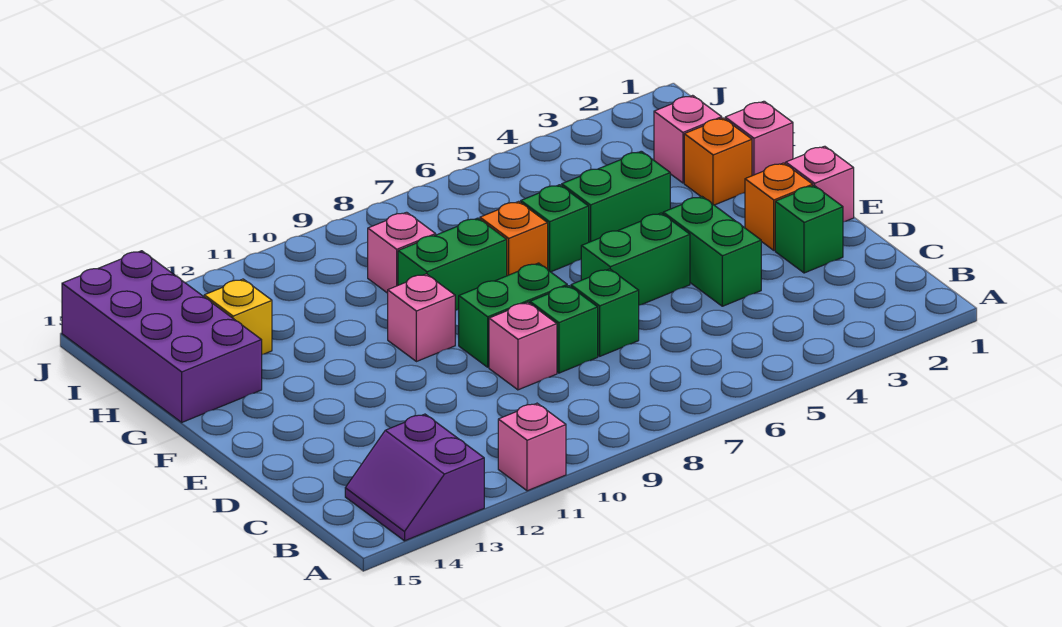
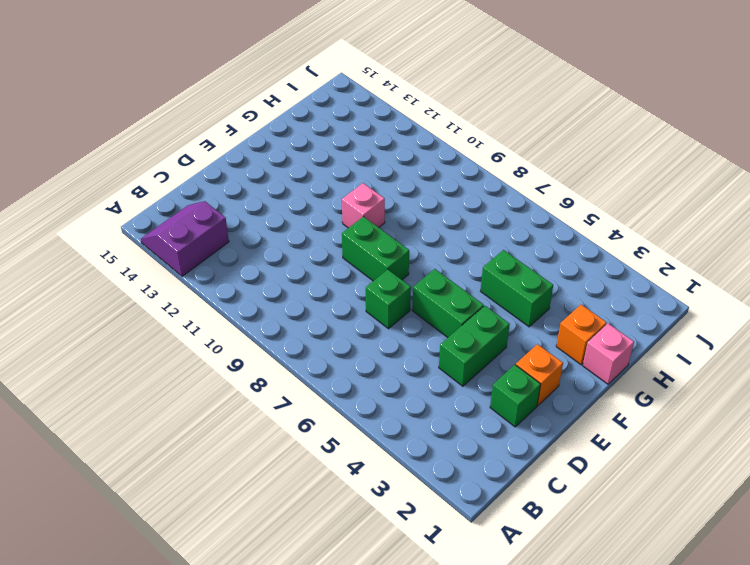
none -> pink brick A11 level 1
none -> green brick D8 level 1
none -> pink brick D9 level 1

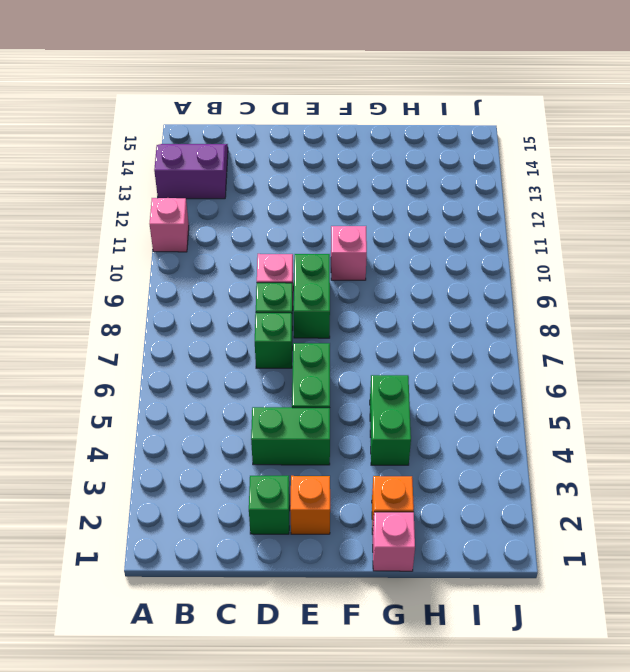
none -> pink brick E1 level 1
none -> green brick G6 level 1
none -> orange brick G7 level 1

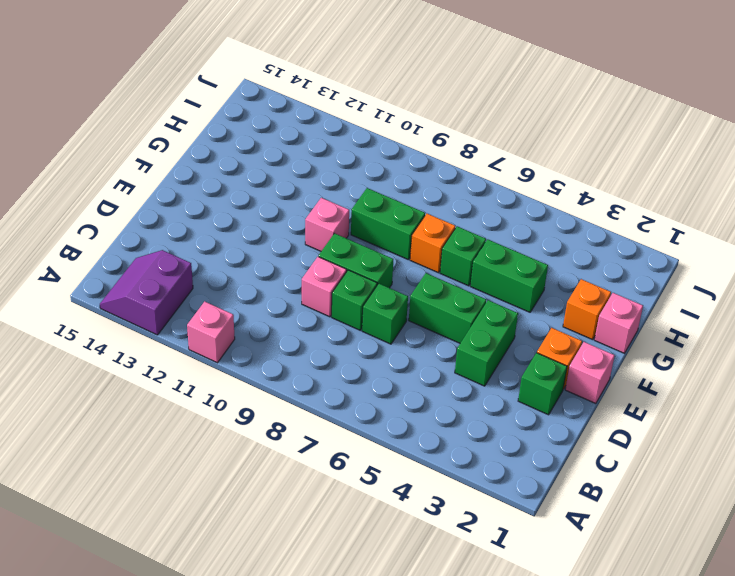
none -> purple brick G14:J15 level 1
none -> pink brick H2 level 1
none -> pink brick H9 level 1

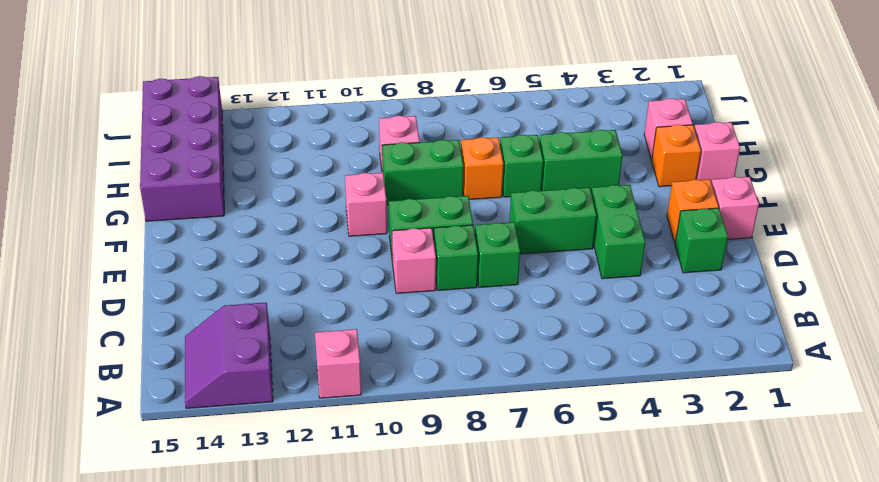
none -> yellow brick H13 level 1

